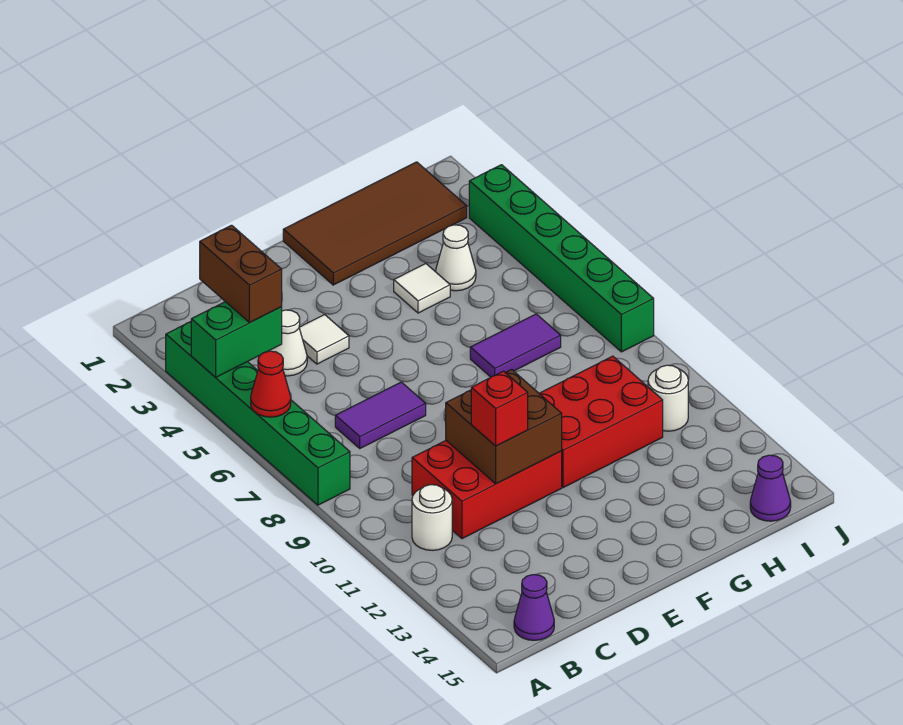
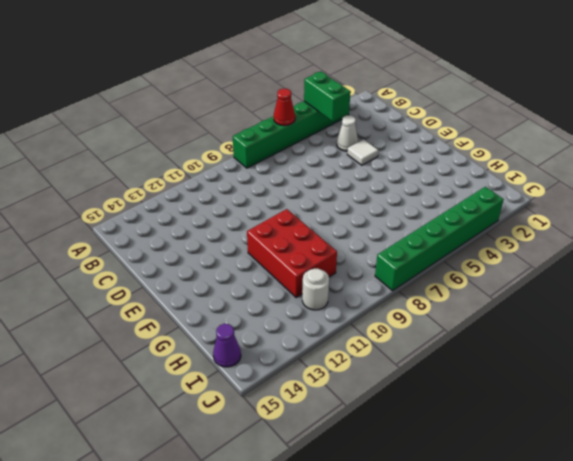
none -> white round brick B11 level 1
none -> purple cone B15 level 1
none -> purple tile C7:D7 level 1

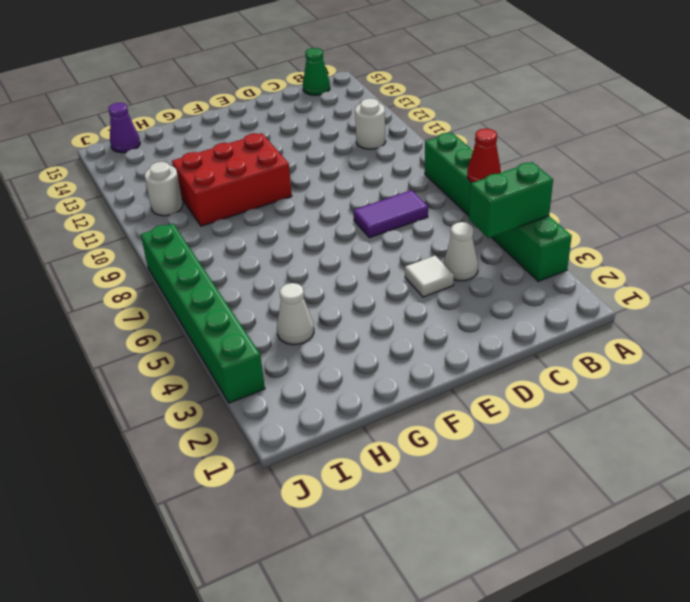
green cone B15 level 1 -> purple cone B15 level 1
none -> red brick C10:E11 level 1
none -> brown tile F1:I2 level 1
none -> white tile G4 level 1

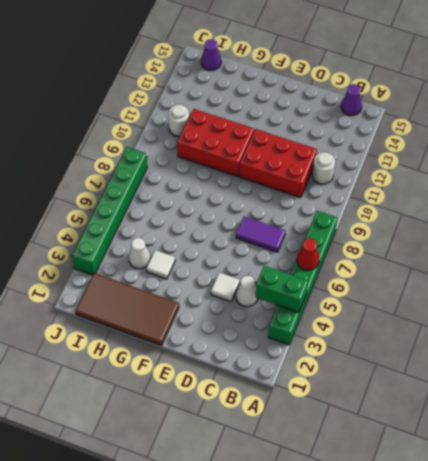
none -> purple tile G7:H7 level 1
none -> brown brick D10:E11 level 2
none -> brown brick B3:B4 level 3

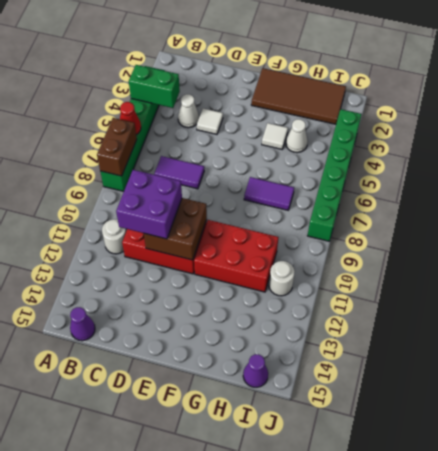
brown brick A7:A8 level 2 -> brown brick B3:B4 level 3
purple brick C10:D11 level 3 -> red brick D11 level 3

